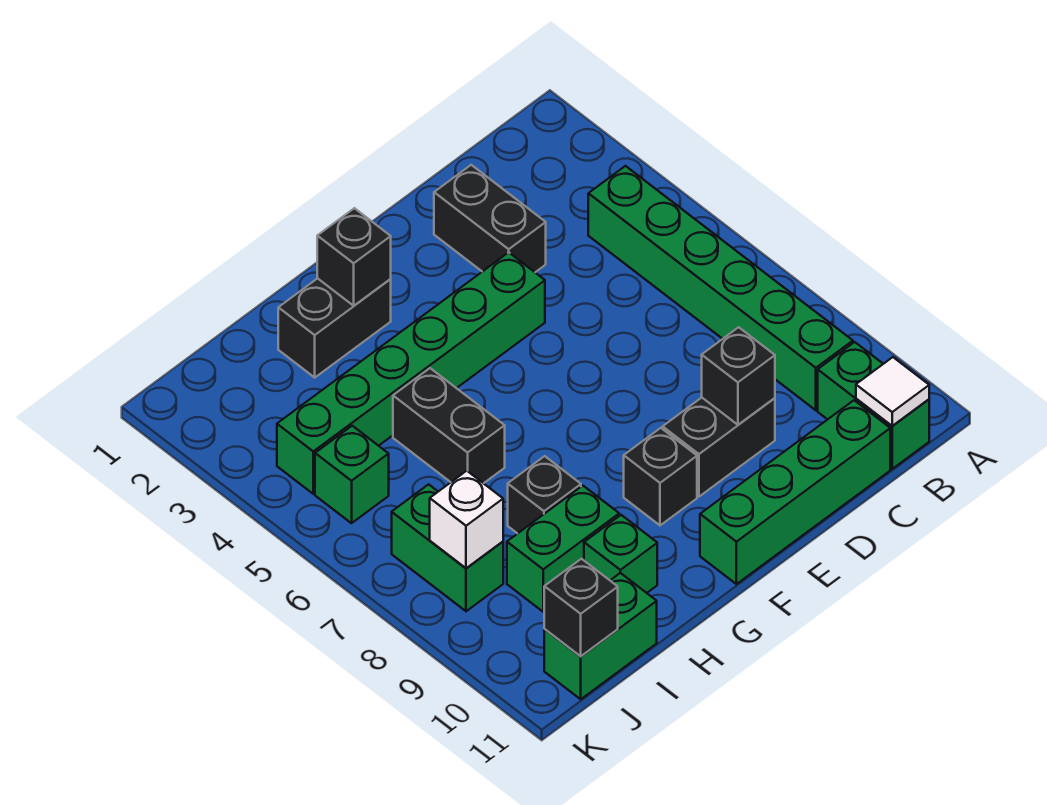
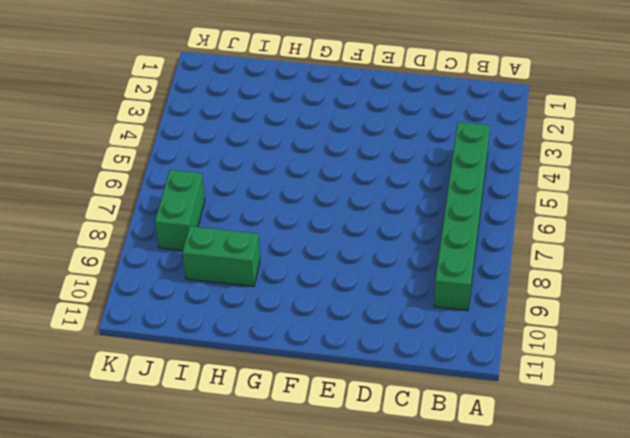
none -> green brick B10:B11 level 1
none -> green brick C11:F11 level 1
none -> black brick D2:D3 level 1

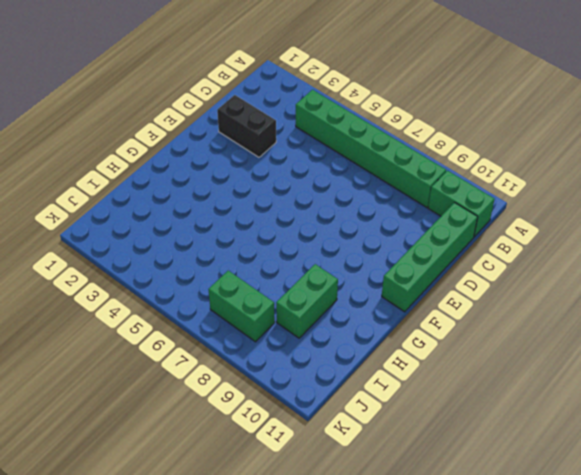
none -> black brick D9:E9 level 1
none -> green brick E4:J4 level 1
none -> black brick F9 level 1

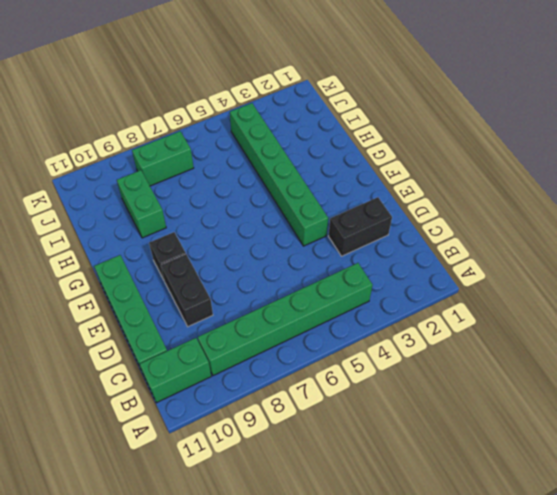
none -> black brick G2:H2 level 1
none -> black brick H5:H6 level 1
none -> black brick H8 level 1

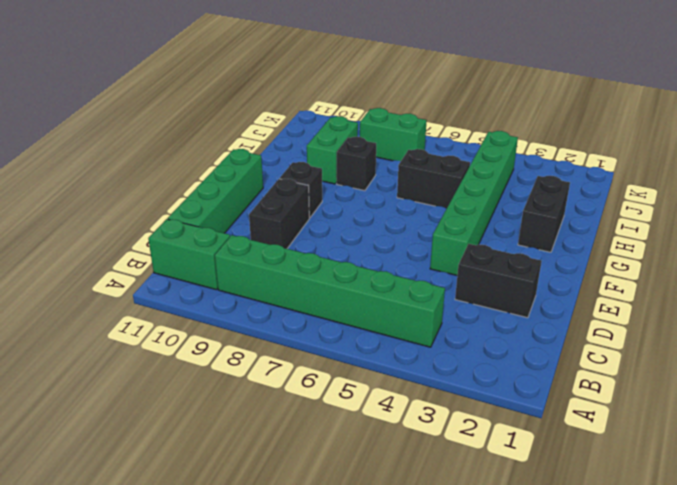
none -> green brick H10 level 1
none -> green brick I11:J11 level 1
none -> green brick J5 level 1

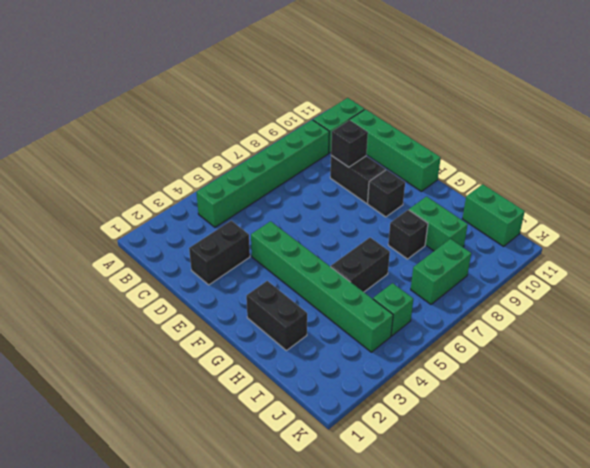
none -> green brick H10 level 1
none -> white tile B11 level 2
none -> black brick G2 level 2

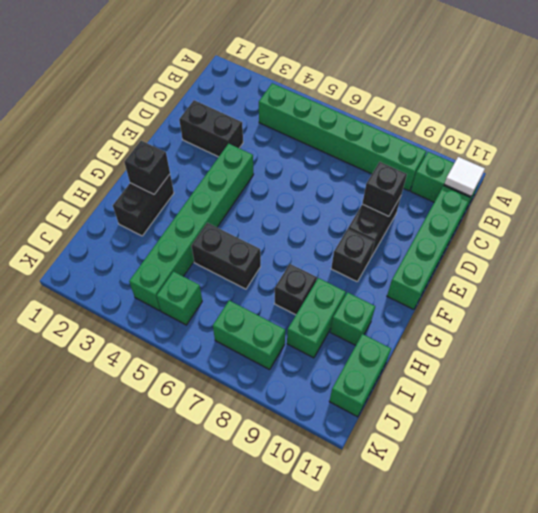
none -> white brick J8 level 2
none -> black brick J11 level 2

